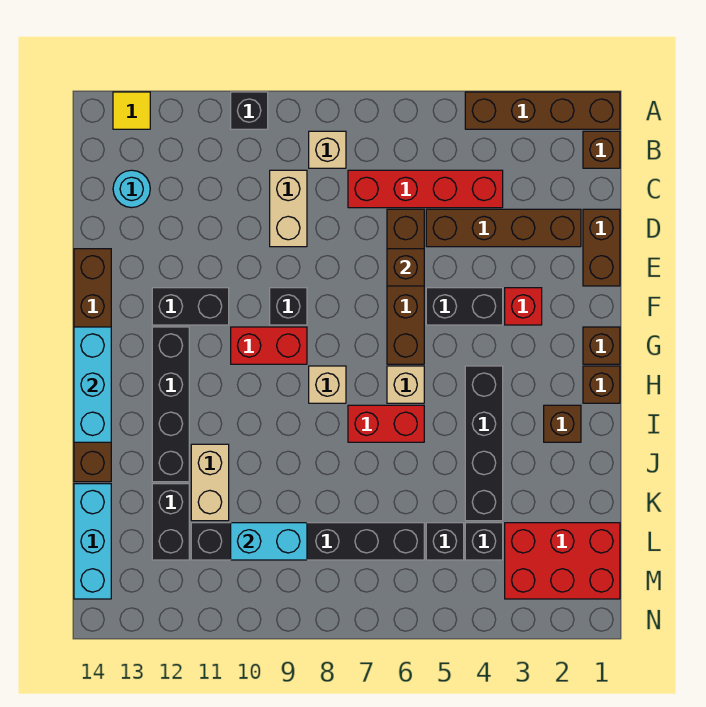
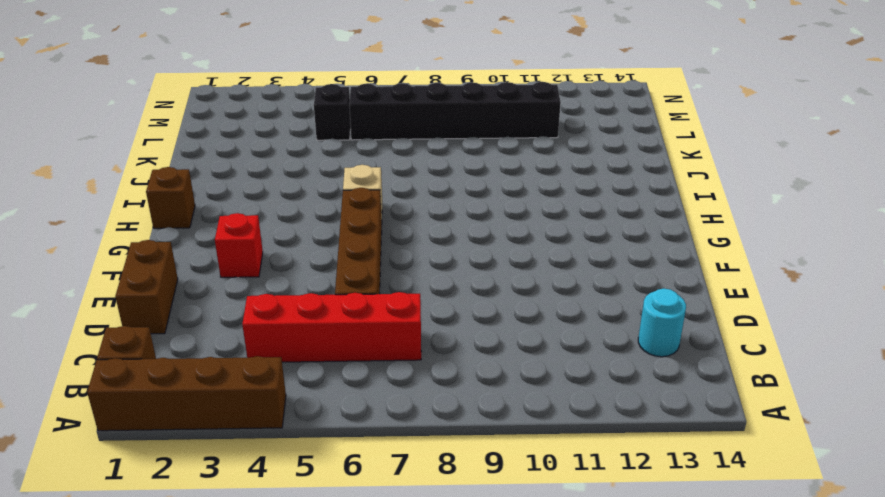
none -> black brick A10 level 1
none -> yellow tile A13 level 1
none -> tan brick B8 level 1
none -> tan brick C9:D9 level 1

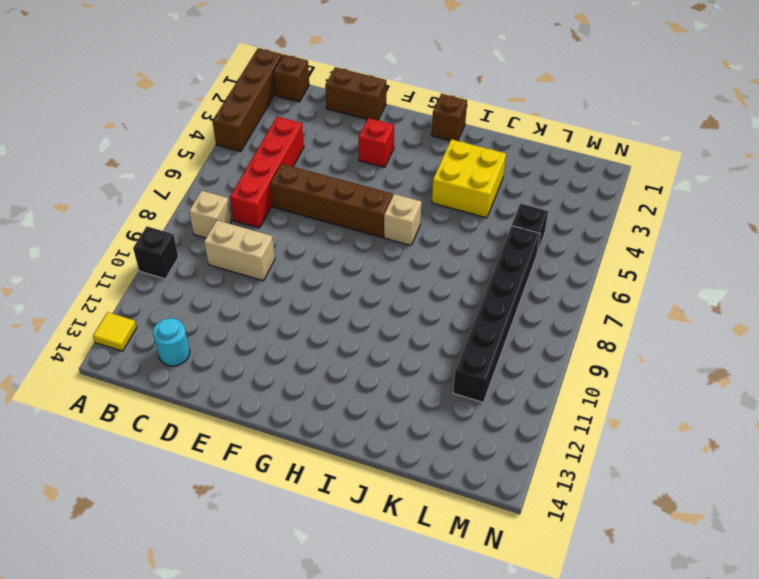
yellow brick I3:J4 level 1 -> black brick H4:K4 level 1
none -> brown brick D2:D5 level 1
none -> brown brick E14:J14 level 1
none -> black brick F4:F5 level 1
none -> black brick F9 level 1

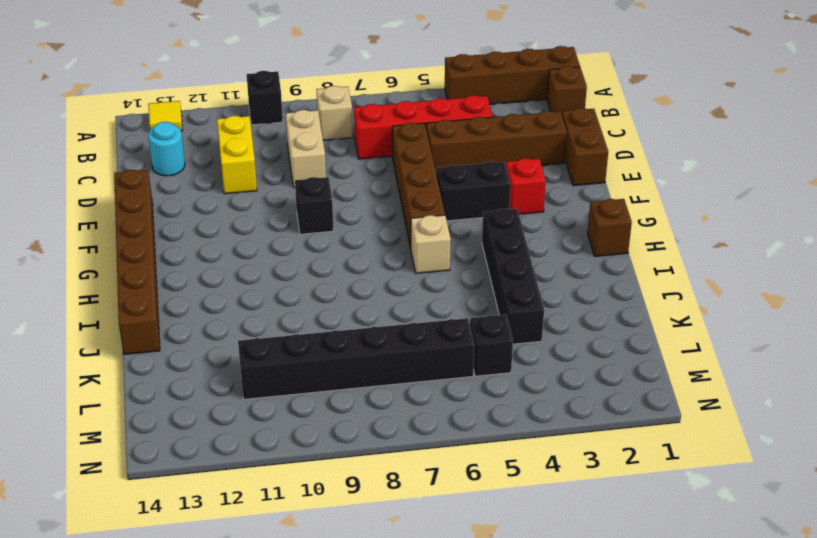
yellow brick C11:D11 level 1 -> none
none -> black brick F11:F12 level 1
none -> brown brick G1 level 1
none -> red brick G9:G10 level 1
none -> black brick G12:J12 level 1

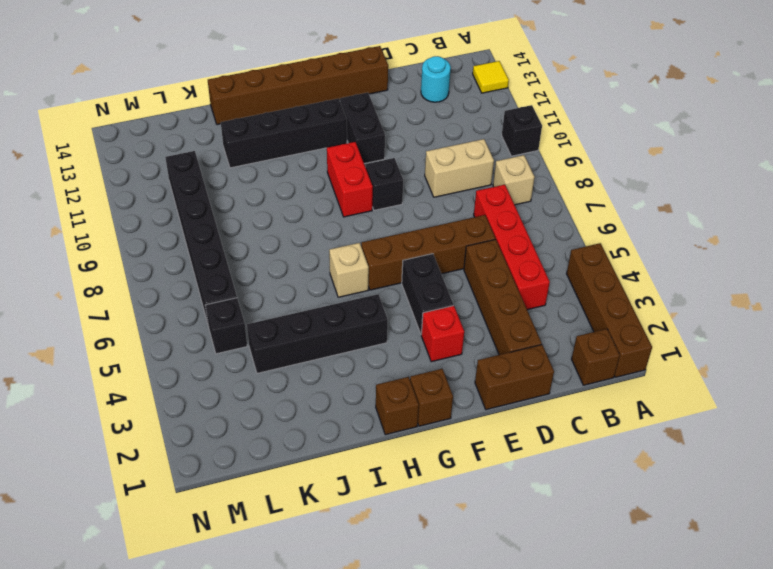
none -> tan brick H8 level 1
none -> brown brick I2 level 1
none -> red brick I6:I7 level 1
none -> tan brick J11:K11 level 1

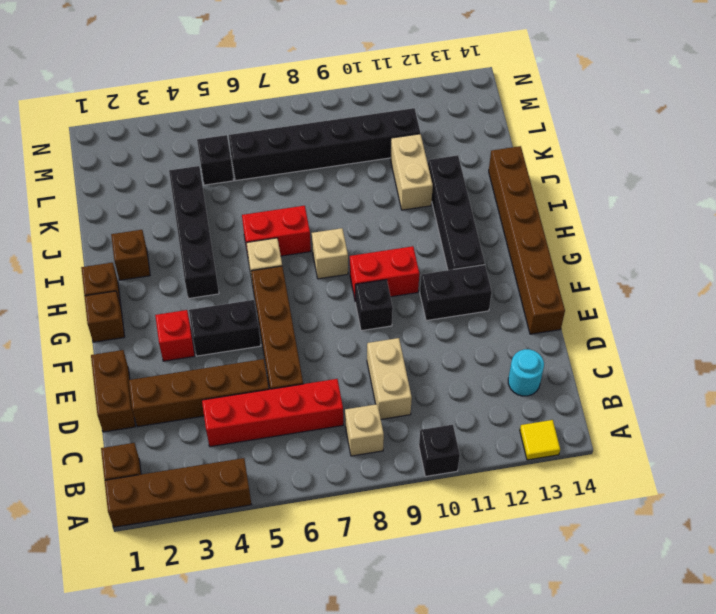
none -> black brick K12:L12 level 1
none -> cyan brick K14:M14 level 1
none -> red brick L1:M3 level 1
none -> black brick L4 level 1

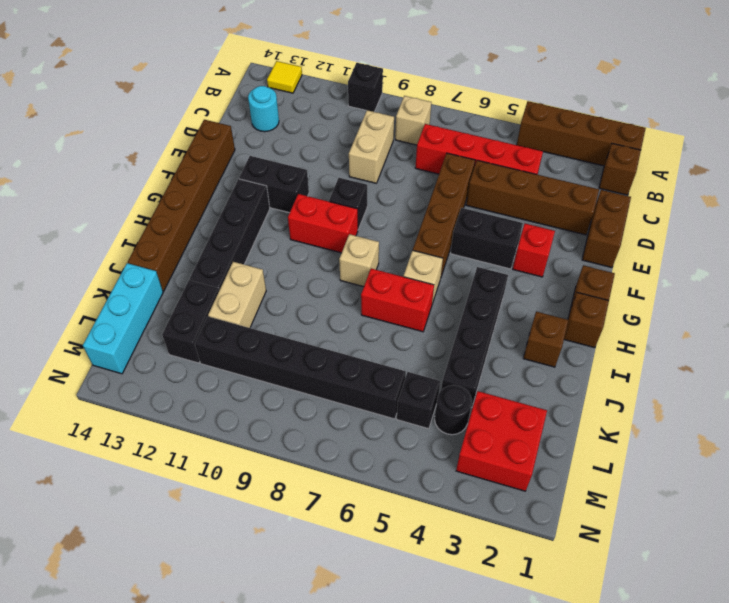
red brick L2:M3 level 1 -> red brick L1:M3 level 1
black round brick L4 level 1 -> black brick L4 level 1
none -> brown brick E6 level 2
none -> cyan brick G14:I14 level 2
none -> cyan brick L9:L10 level 2

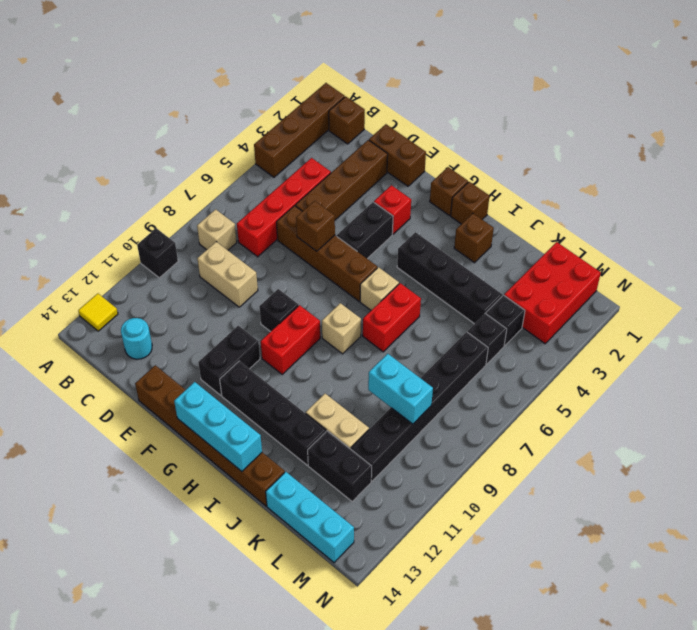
cyan brick K9:L9 level 2 -> cyan brick L9:L10 level 2

